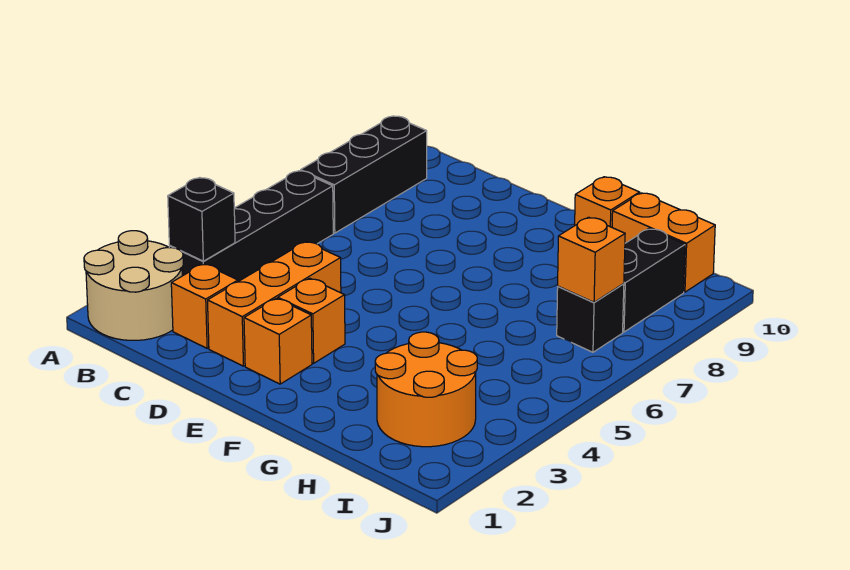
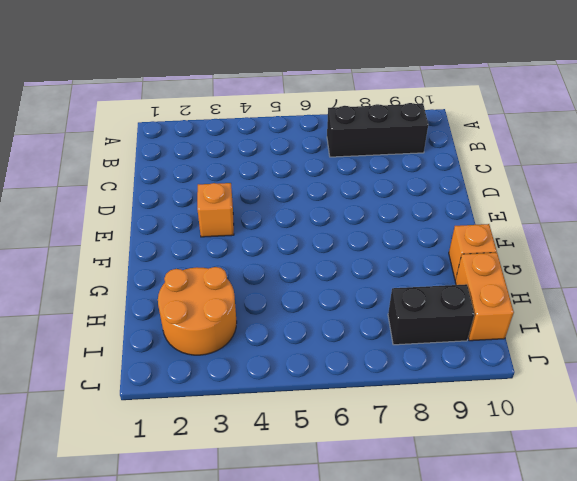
none -> tan round brick A1:B2 level 1
none -> black brick B3:B6 level 1
none -> orange brick C2 level 1

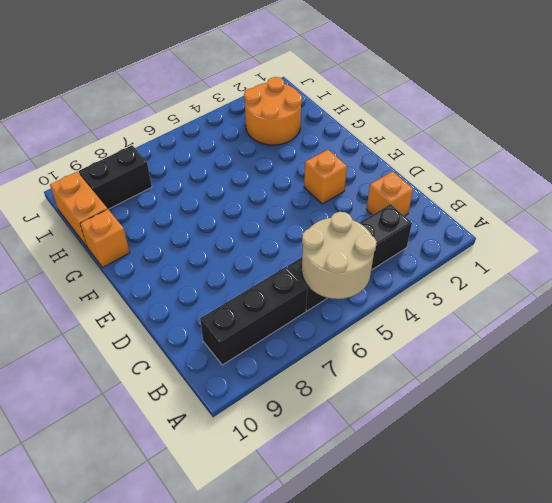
tan round brick A5:B6 level 2 -> tan round brick A1:B2 level 1
none -> orange brick D2:D4 level 1
none -> orange brick E2 level 1
none -> black brick I7 level 1

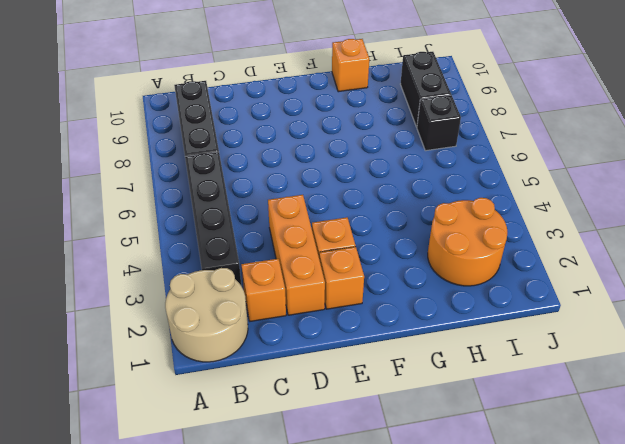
none -> orange brick H10:I10 level 1
none -> black brick B3 level 2
none -> orange brick I7 level 2

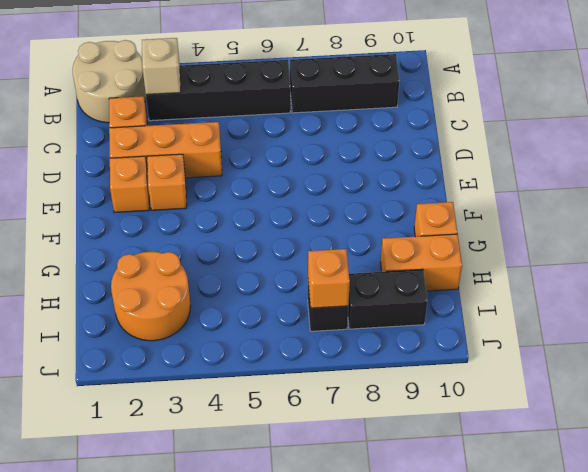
tan brick B3 level 2 -> black brick B3 level 2
orange brick H9:H10 level 1 -> orange brick H10:I10 level 1

